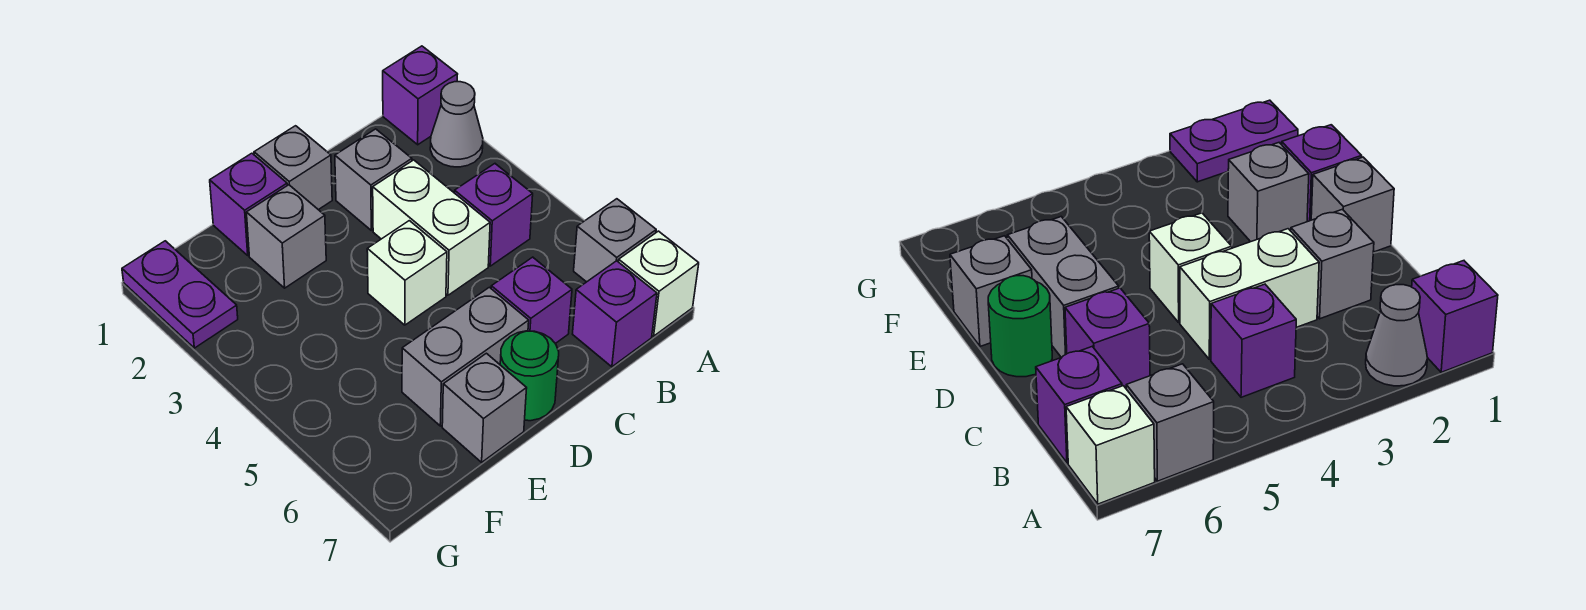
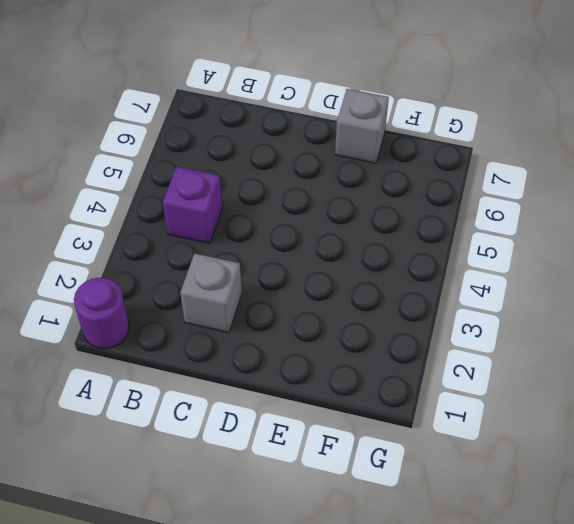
purple round brick A1 level 1 -> purple brick A1 level 1
none -> grey cone A2 level 1
none -> grey brick A6 level 1
none -> white brick A7 level 1

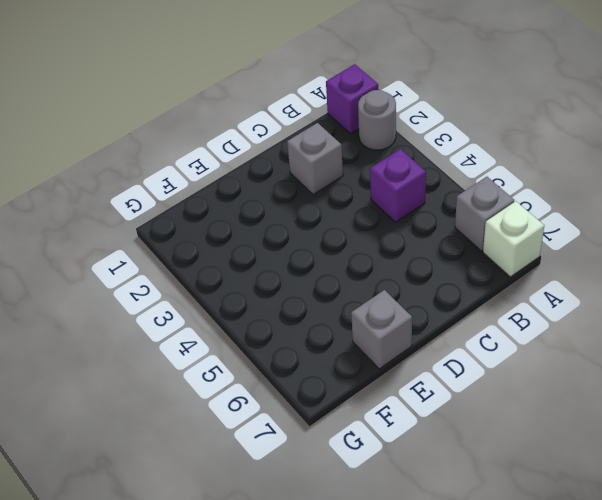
grey round brick A2 level 1 -> grey cone A2 level 1
none -> purple brick B7 level 1
none -> white brick C3:C4 level 1
none -> purple brick C6 level 1

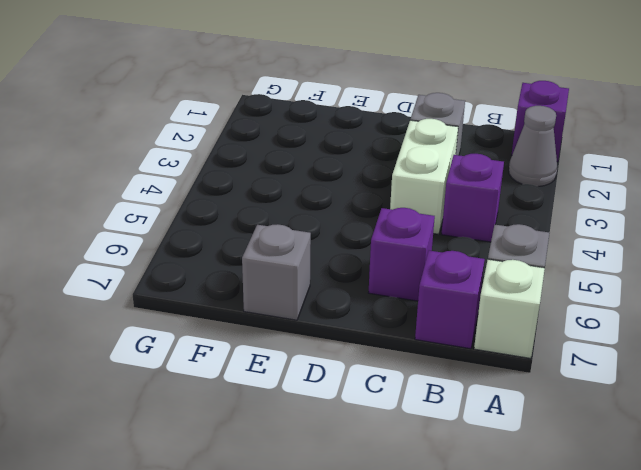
none -> grey brick D1 level 1
none -> white brick D4 level 1
none -> grey brick D6:E6 level 1

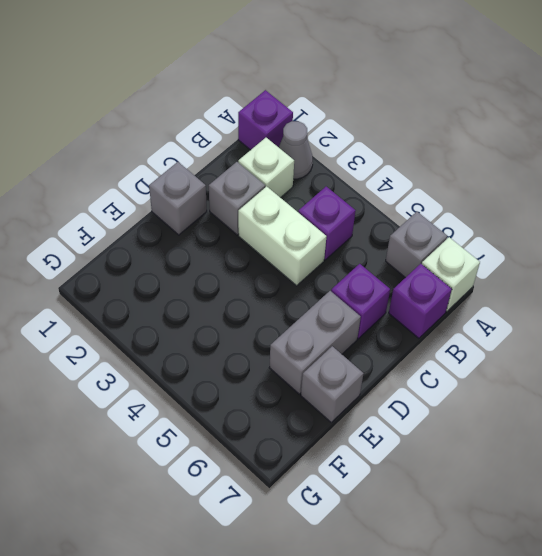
white brick B2 level 1 -> white brick D4 level 1
none -> green round brick D7 level 1
none -> purple brick E1 level 1
none -> grey brick E2 level 1

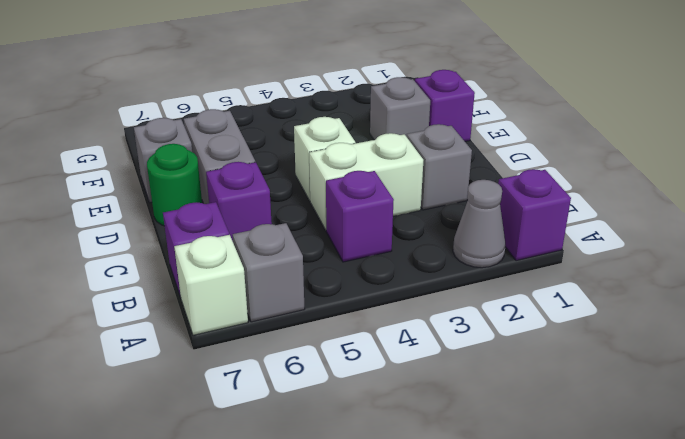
none -> grey brick D1 level 1
none -> purple plate G1:G2 level 1

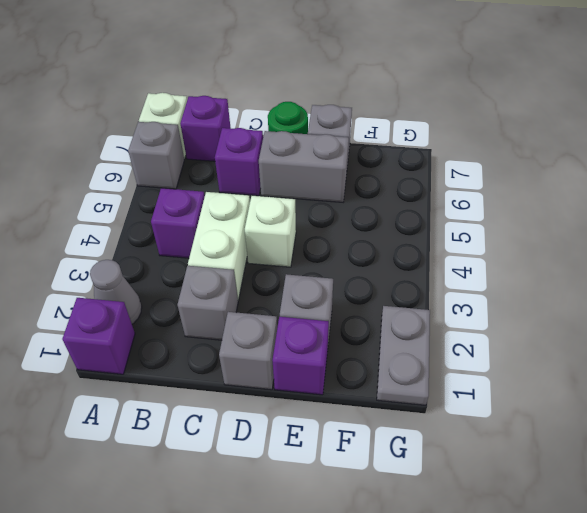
grey plate G1:G2 level 1 -> purple plate G1:G2 level 1

